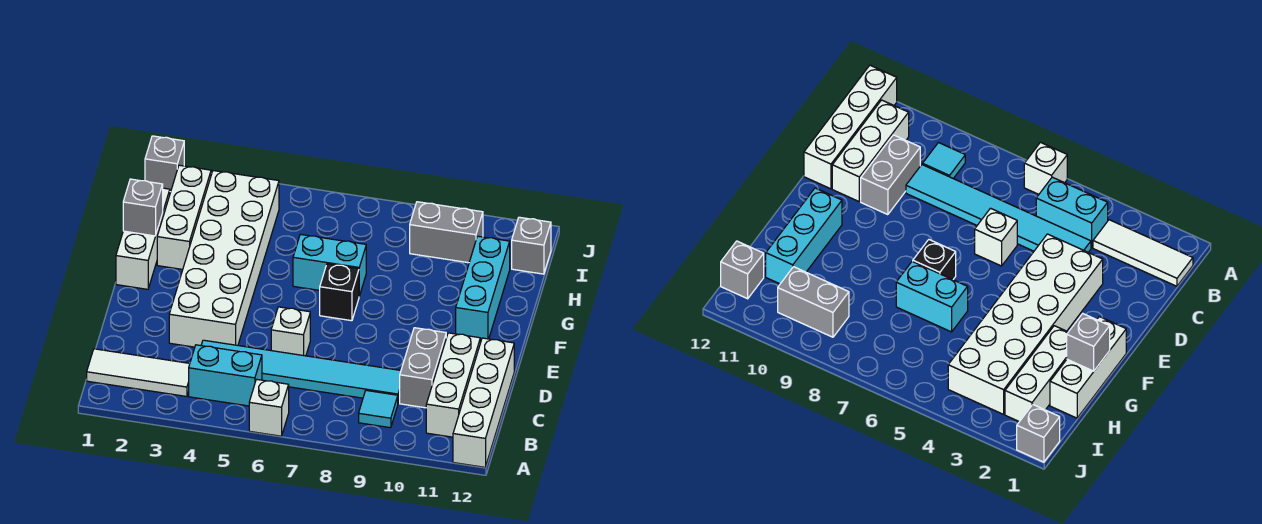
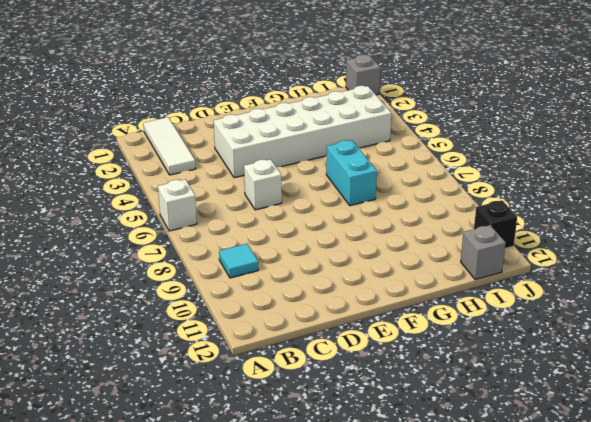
black brick J11 level 1 -> black brick F7 level 1
none -> white brick A12:D12 level 1
none -> cyan brick B4:B5 level 1
none -> white brick B11:D11 level 1

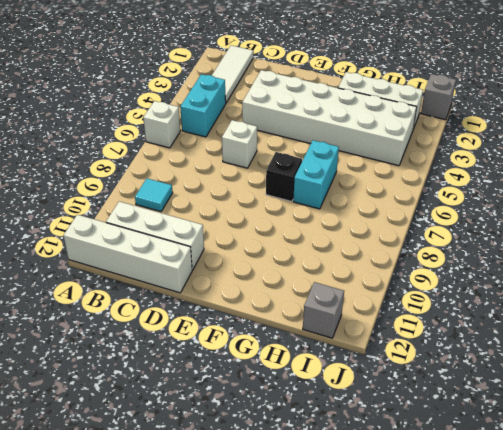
none -> cyan tile C4:C9 level 1
none -> grey brick C10:D10 level 1
none -> white brick F1:H1 level 1

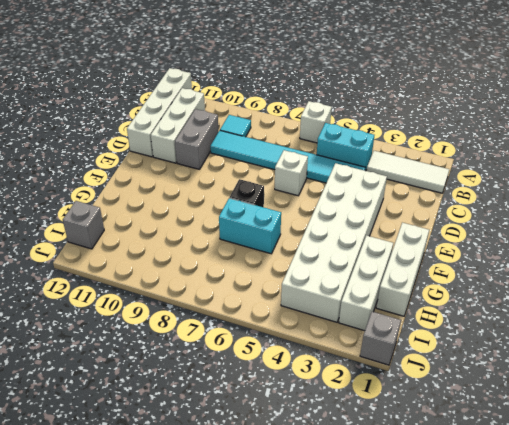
none -> cyan brick F11:H11 level 1
none -> grey brick I9:I10 level 1
none -> grey brick G1 level 2

